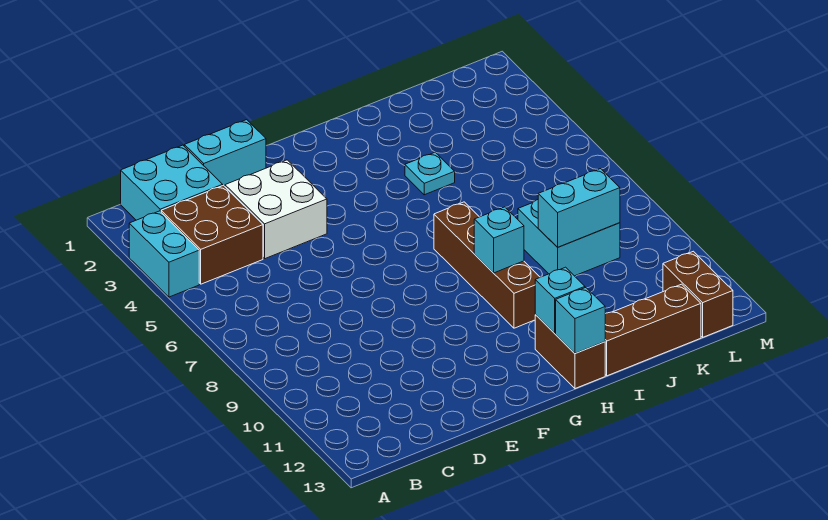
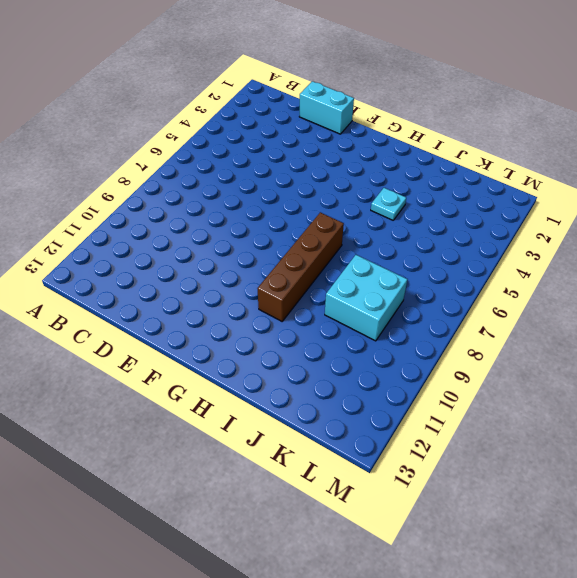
none -> cyan brick A3:A4 level 1
none -> cyan brick B1:C2 level 1
none -> brown brick B3:C4 level 1

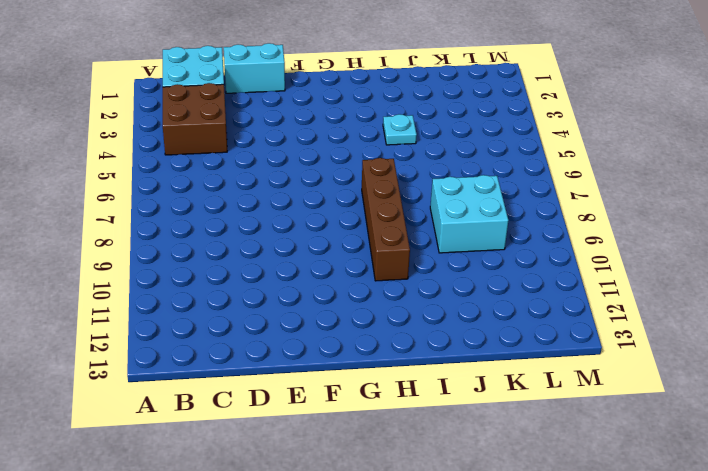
none -> cyan brick A3:A4 level 1
none -> white brick D3:E4 level 1
none -> brown brick H12:H13 level 1

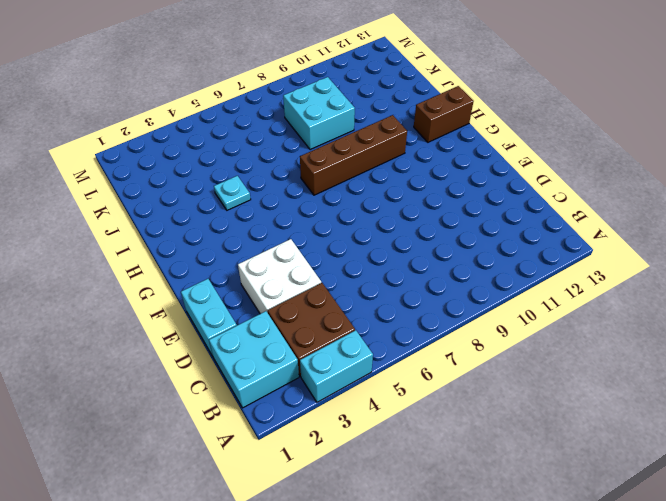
none -> brown brick I13:K13 level 1
none -> brown brick L12:L13 level 1
none -> cyan brick H9 level 2

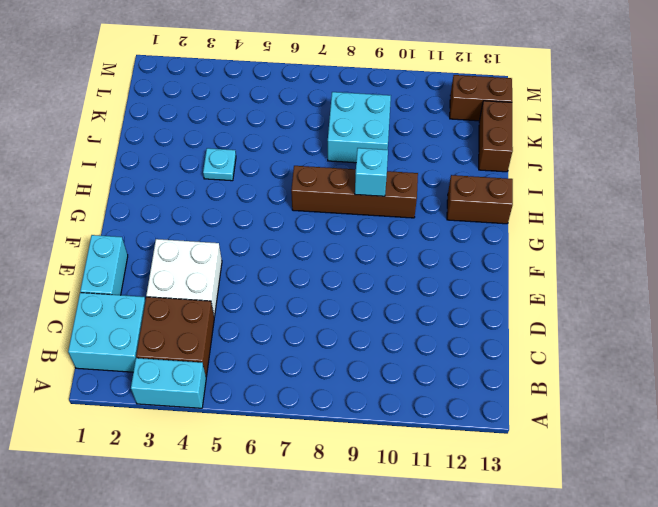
brown brick J13:K13 level 1 -> brown brick I13:K13 level 1
none -> cyan brick H12 level 2
none -> cyan brick H13 level 2
none -> cyan brick J9:K9 level 2

